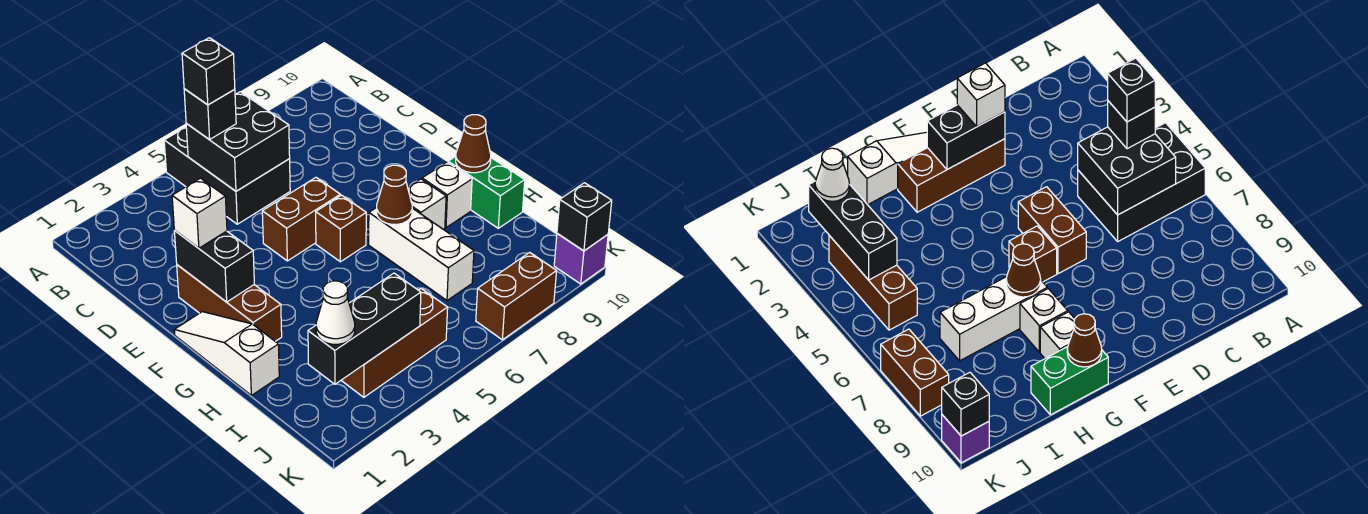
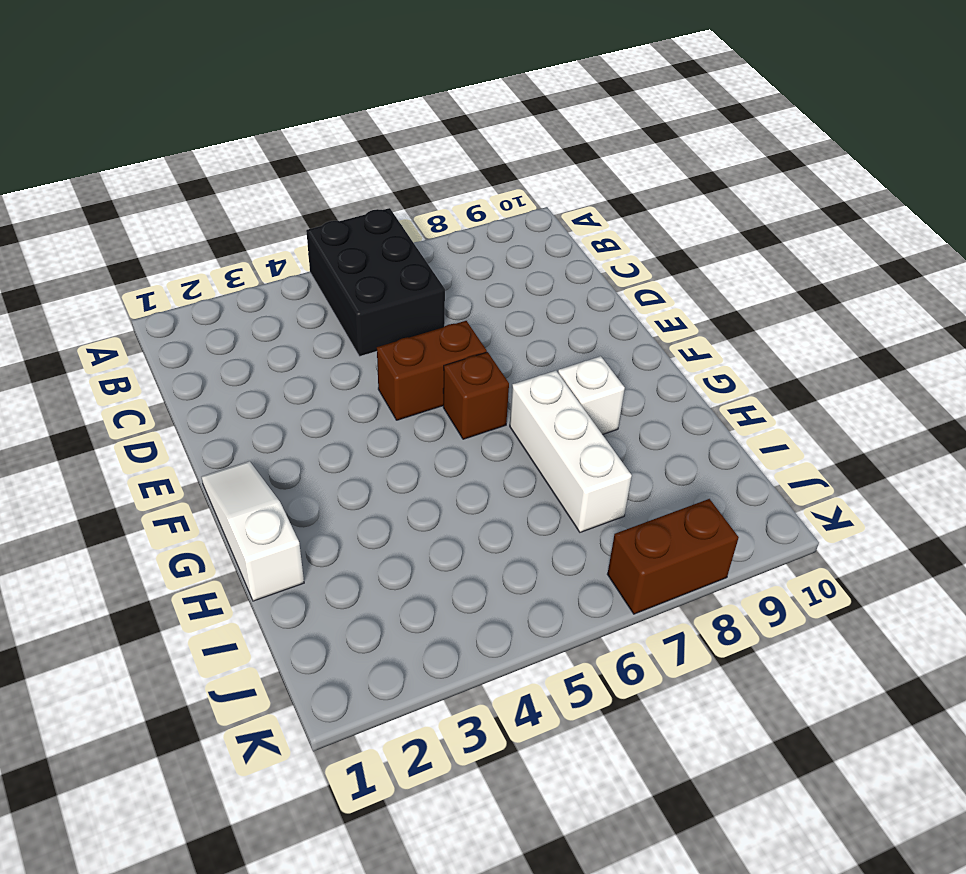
none -> brown brick E2:G2 level 1
none -> white brick G9 level 1
none -> green brick G10:H10 level 1

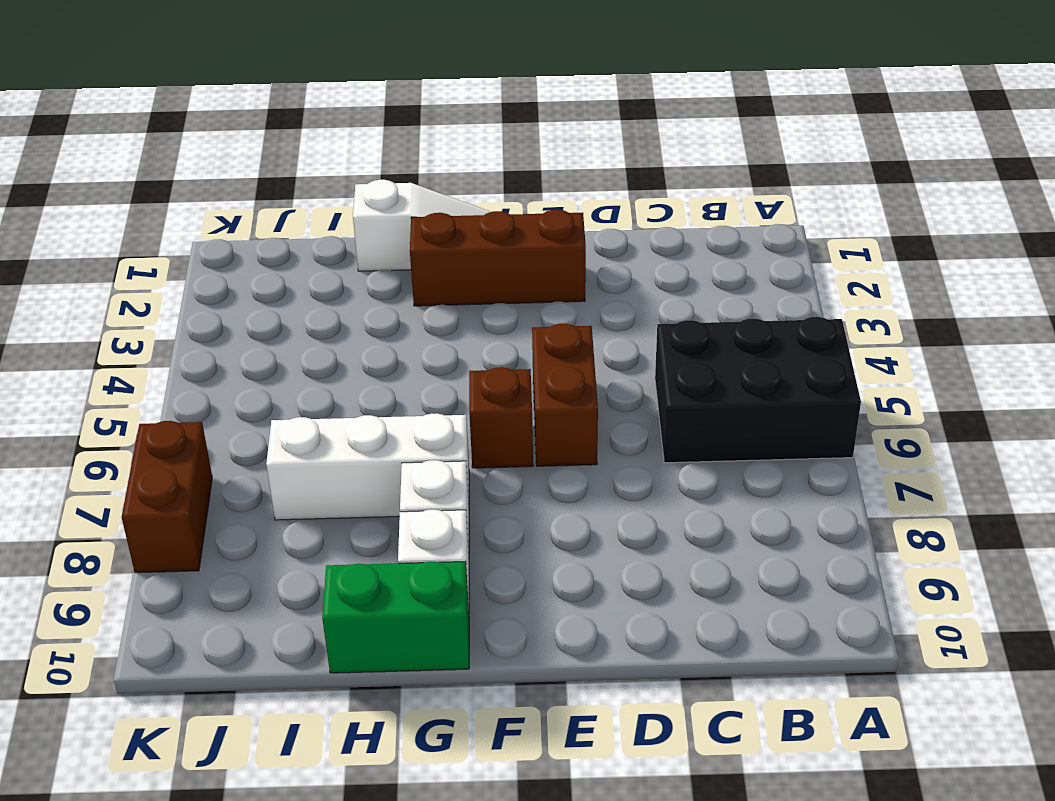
none -> brown brick J3:J5 level 1
none -> purple brick K10 level 1
none -> black brick B5:C6 level 2

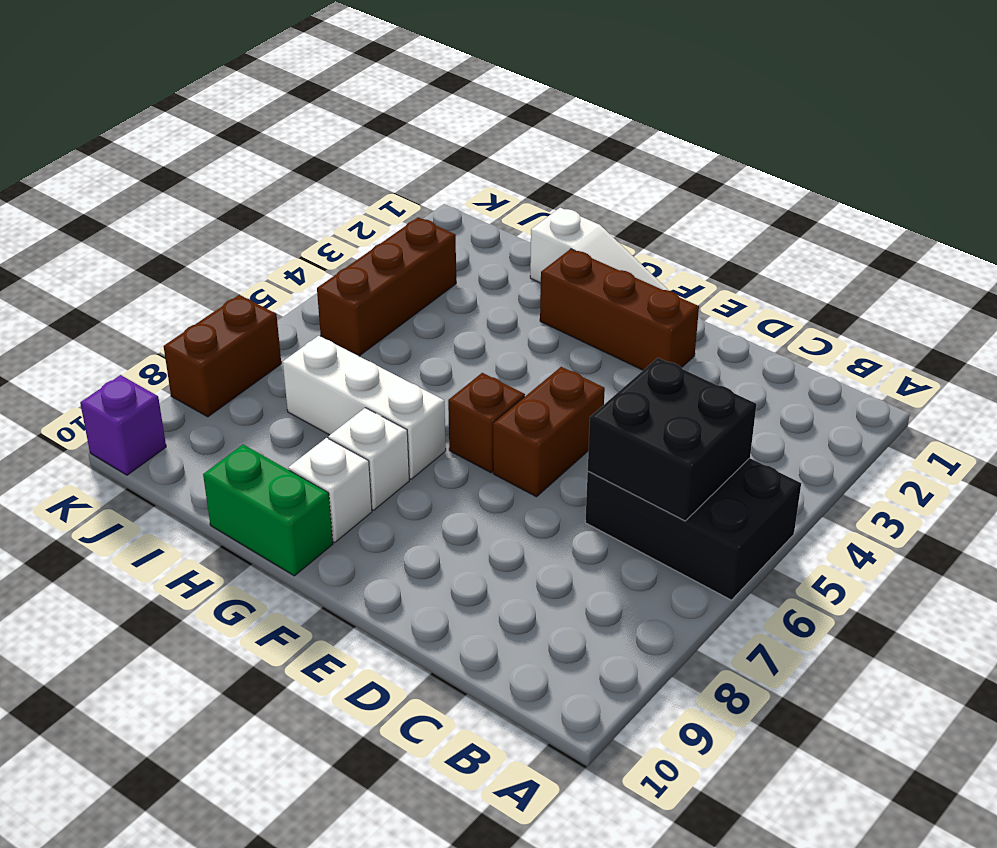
none -> black brick E2:F2 level 2
none -> brown cone G7 level 2
none -> brown cone G10 level 2

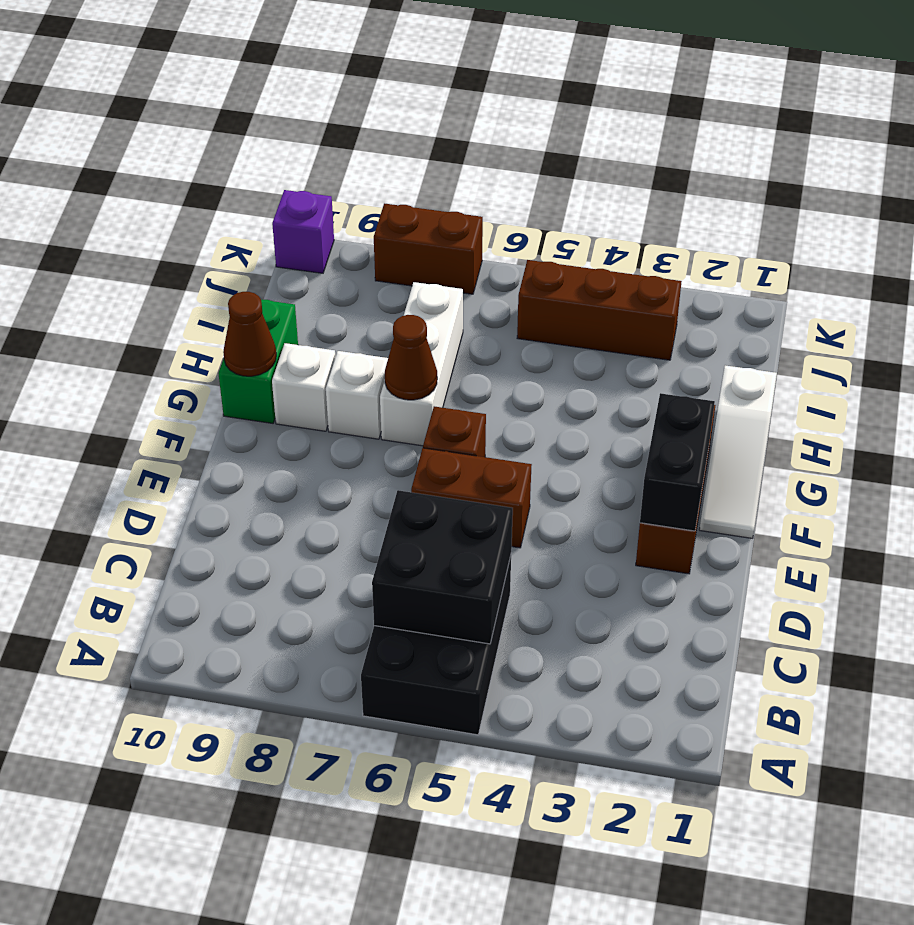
none -> black brick J2:J4 level 2
none -> black brick K10 level 2
none -> black brick B5 level 3

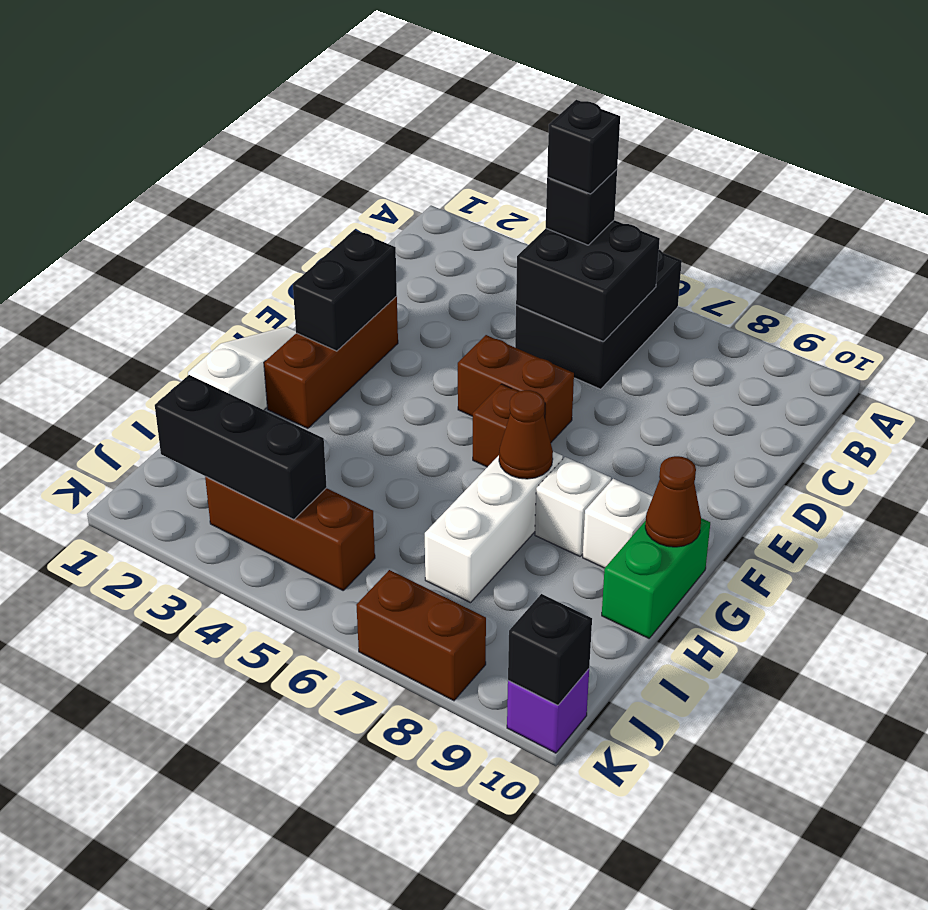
none -> white brick E2 level 3
none -> white cone J2 level 3

